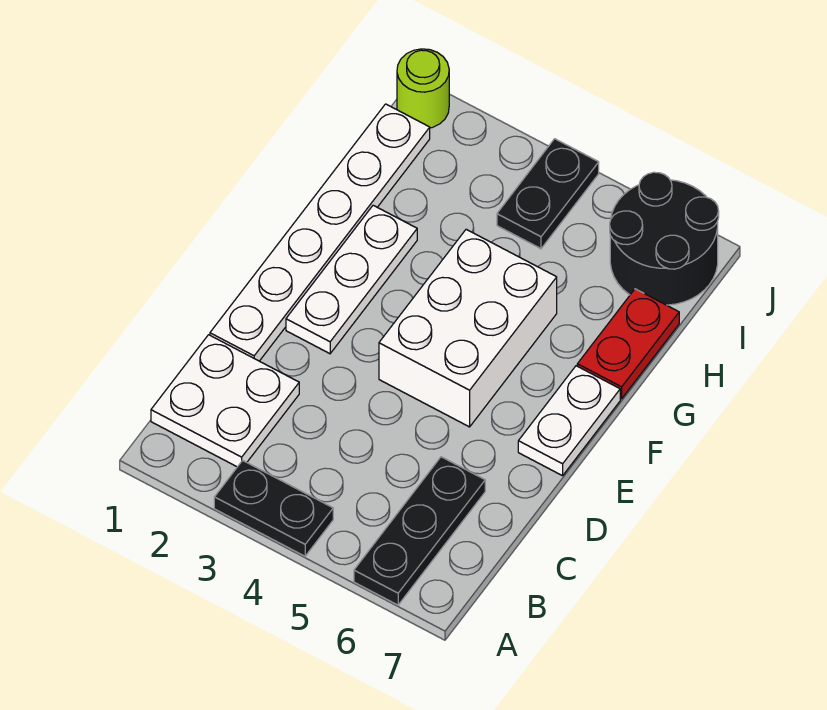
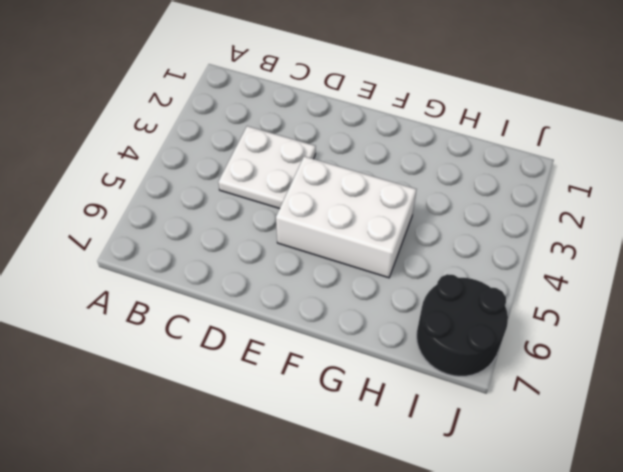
white plate C3:D4 level 1 -> white plate B1:C2 level 1
none -> black plate A3:A4 level 1
none -> black plate A6:C6 level 1

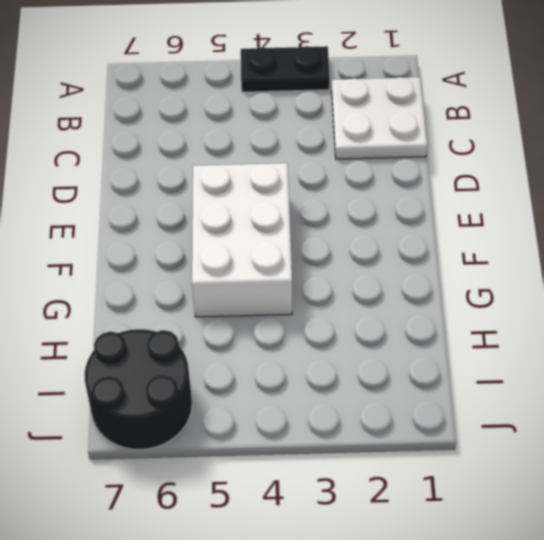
none -> black plate A6:C6 level 1
none -> white plate D1:I1 level 1

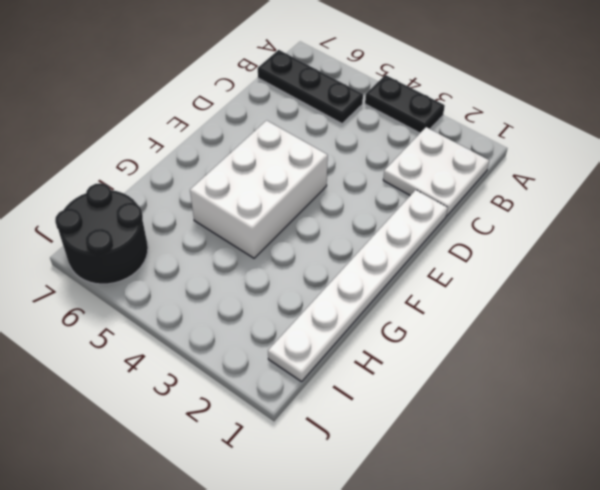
black plate B5:B7 level 1 -> black plate A6:C6 level 1
none -> white plate E2:G2 level 1
none -> white plate E7:F7 level 1

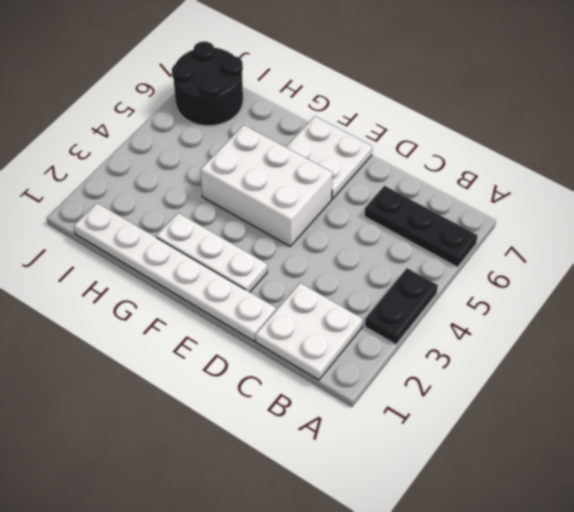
white plate E6:F7 level 1 -> white plate E7:F7 level 1
none -> red plate G7:H7 level 1
none -> black plate I4:J4 level 1

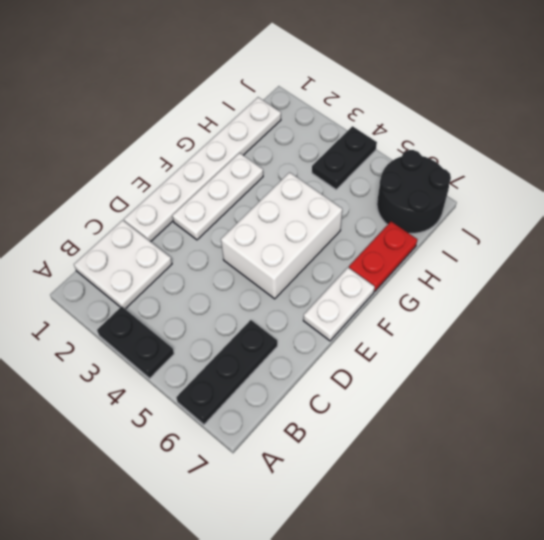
none -> lime round brick J1 level 1

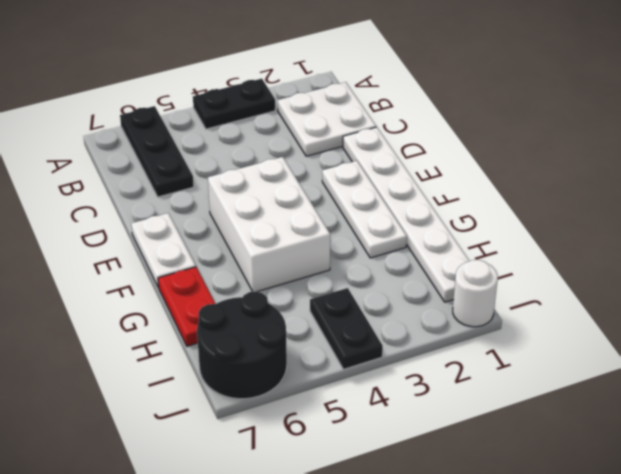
white round brick J1 level 1 -> lime round brick J1 level 1

